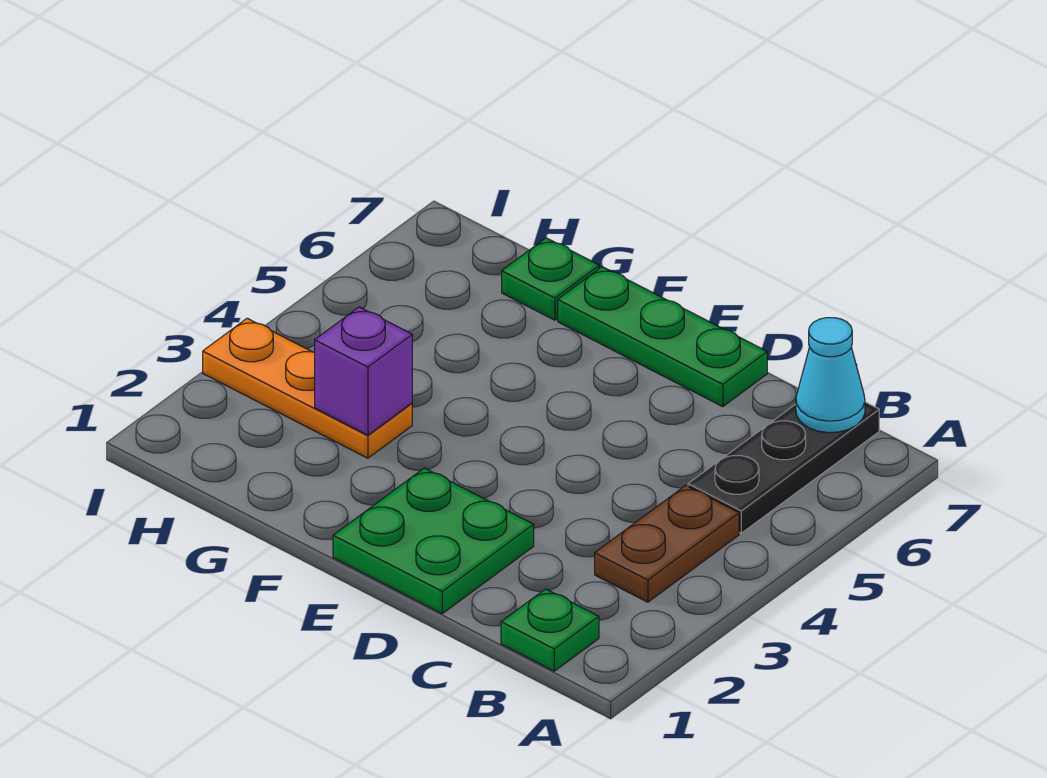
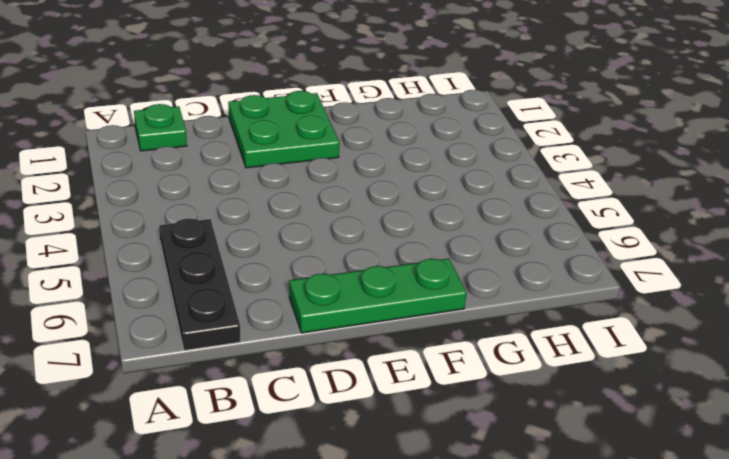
none -> brown plate B3:B4 level 1
none -> orange plate G3:I3 level 1

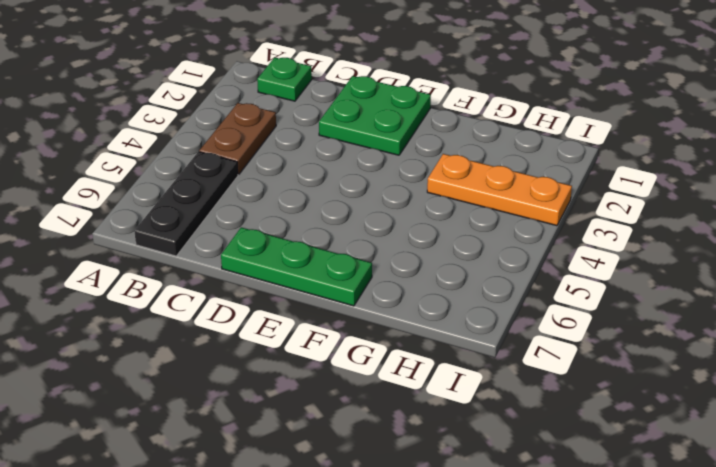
none -> green plate G7 level 1
none -> cyan cone B7 level 2

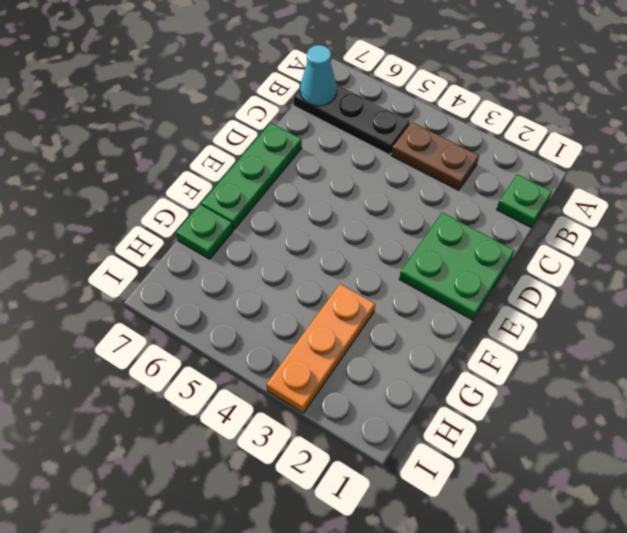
none -> purple brick G3 level 2

